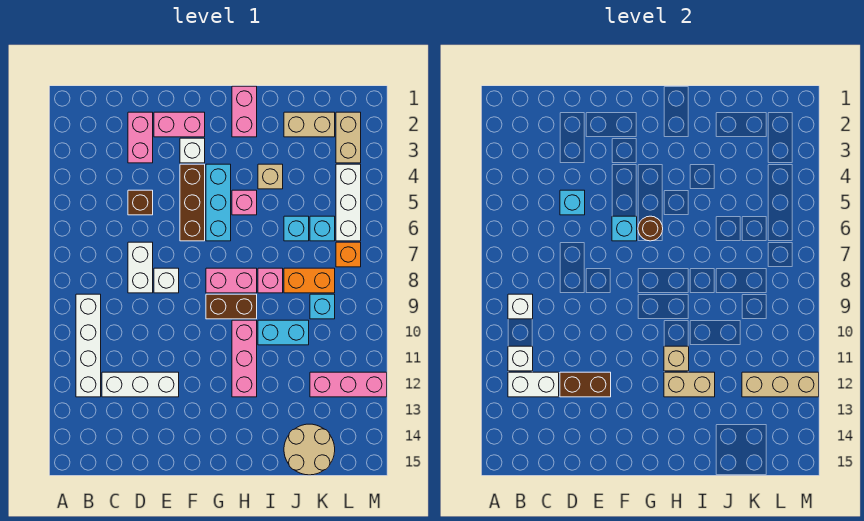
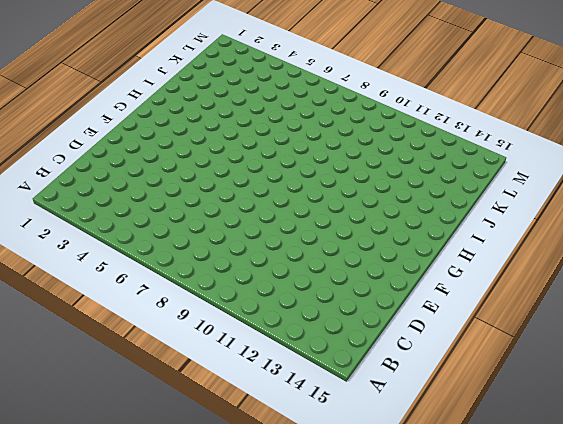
none -> white brick B9:B12 level 1
none -> white brick C12:E12 level 1
none -> pink brick D2:D3 level 1
none -> brown brick D5 level 1

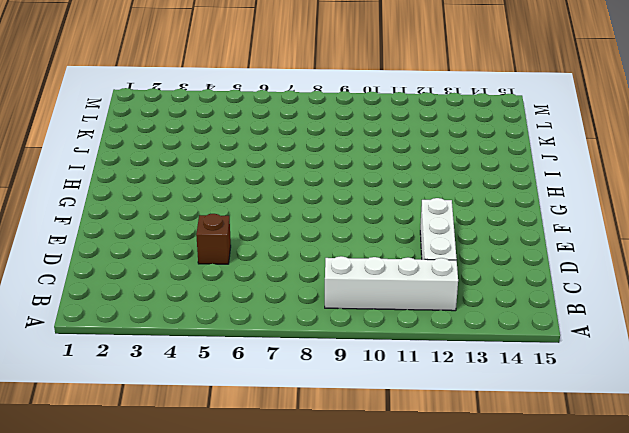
none -> pink brick D2:D3 level 1
none -> white brick D7:D8 level 1
none -> pink brick E2:F2 level 1
none -> white brick E8 level 1

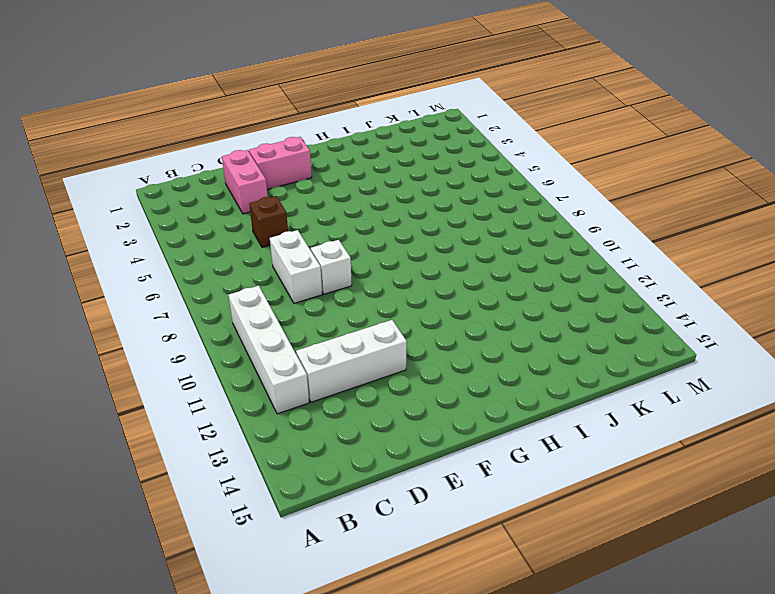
none -> white brick F3 level 1
none -> brown brick F4:F6 level 1
none -> cyan brick G4:G6 level 1
none -> pink brick G8:H8 level 1

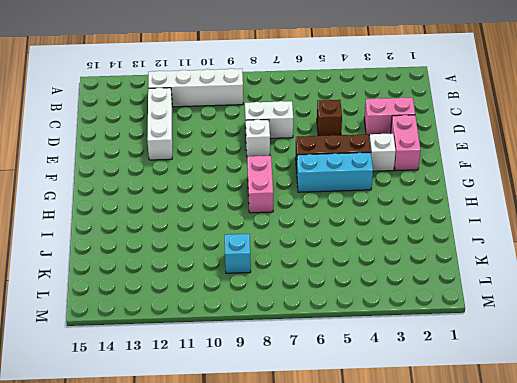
none -> brown brick G9:H9 level 1
none -> pink brick H1:H2 level 1
none -> pink brick H5 level 1
none -> pink brick H10:H12 level 1

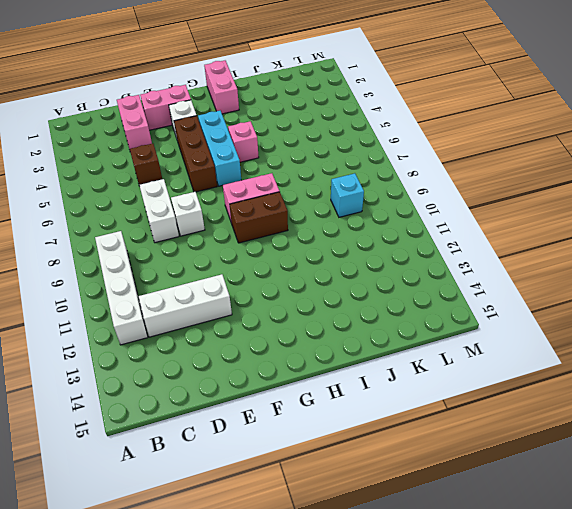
none -> pink brick H10:H12 level 1
none -> tan brick I4 level 1
none -> pink brick I8 level 1
none -> cyan brick I10:J10 level 1

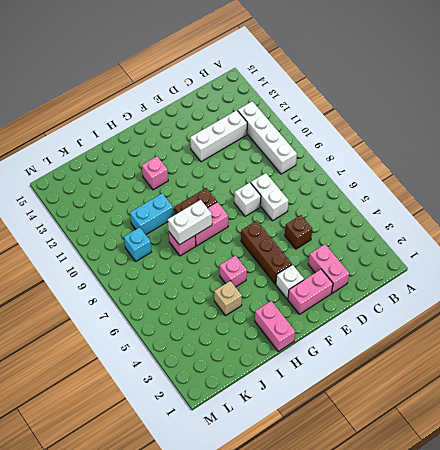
white brick H8:I8 level 2 -> white brick B12:C12 level 2
pink brick H12 level 1 -> pink brick H10:H12 level 1
none -> cyan brick G4:G6 level 1
none -> tan brick J2:K2 level 1
none -> cyan brick J6 level 1
none -> orange brick J8:K8 level 1

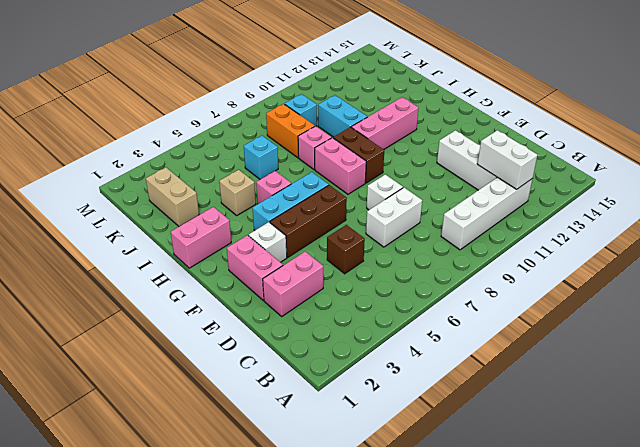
none -> tan round brick J14:K15 level 1
none -> cyan brick K6 level 1
none -> pink brick K12:M12 level 1
none -> tan brick L2:L3 level 1

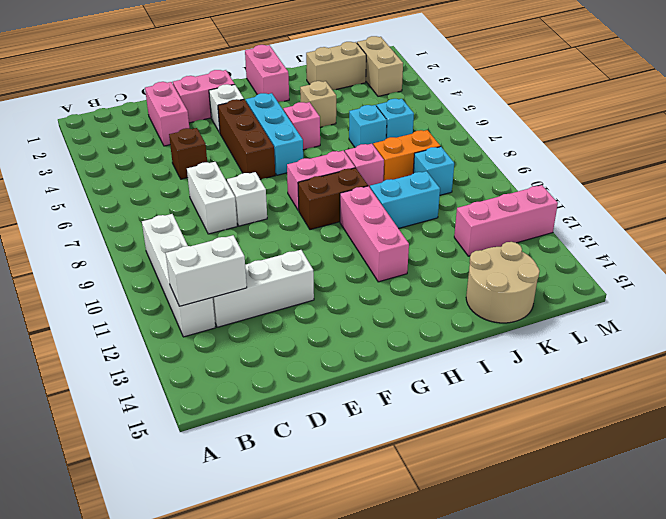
none -> white brick L4:L6 level 1
none -> orange brick L7 level 1
none -> white brick B9 level 2
none -> white brick B11 level 2

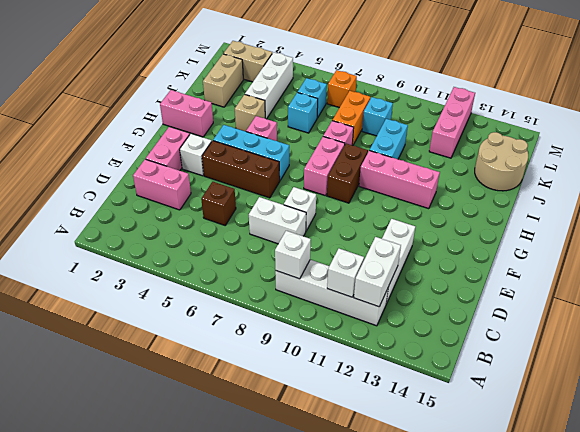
white brick J4:L4 level 1 -> white brick L4:L6 level 1
none -> cyan brick D5 level 2
none -> brown brick D12:E12 level 2
none -> cyan brick F6 level 2
none -> brown round brick G6 level 2

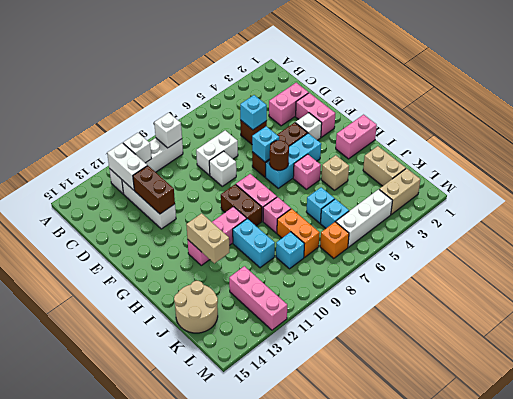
none -> tan brick H11 level 2
none -> tan brick K12:M12 level 2

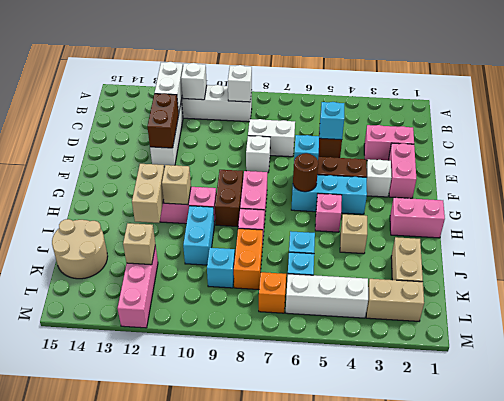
tan brick K12 level 2 -> tan brick K12:M12 level 2

